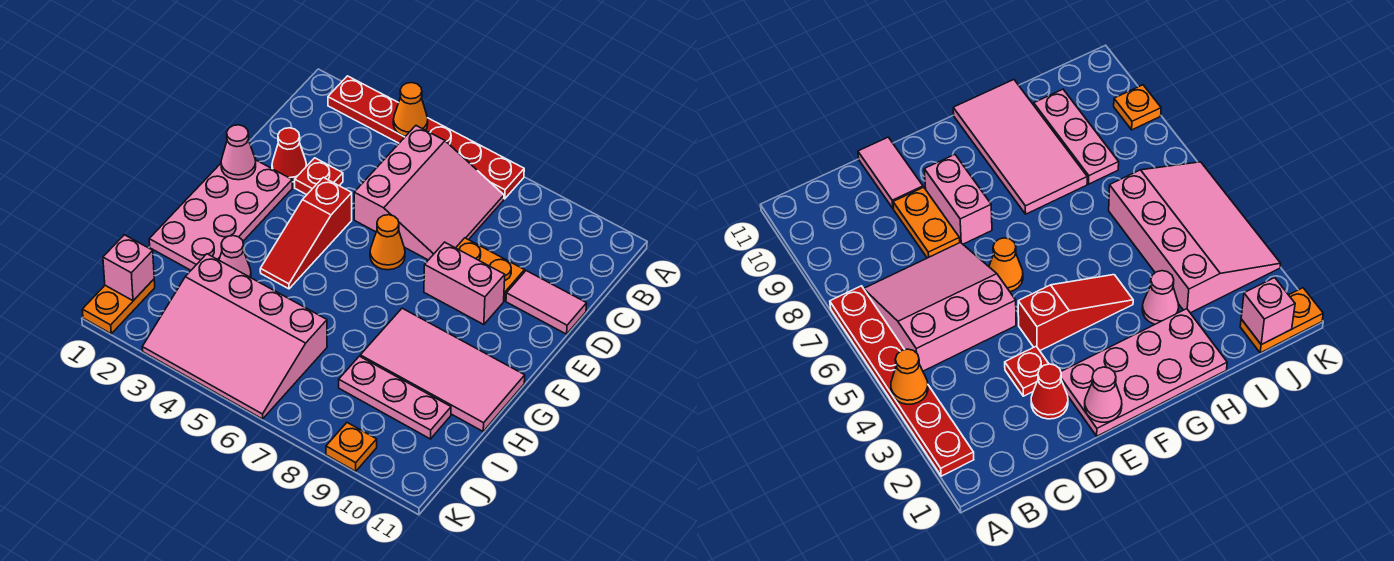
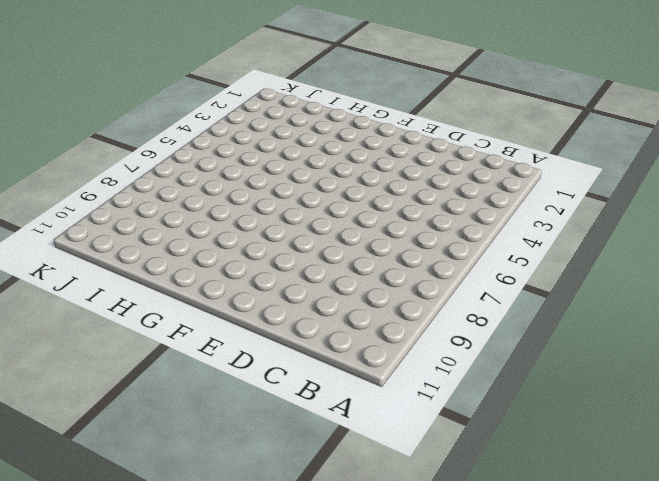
none -> red plate A2:A7 level 1
none -> pink slope B5:D7 level 1 top 5
none -> red cone D2 level 1

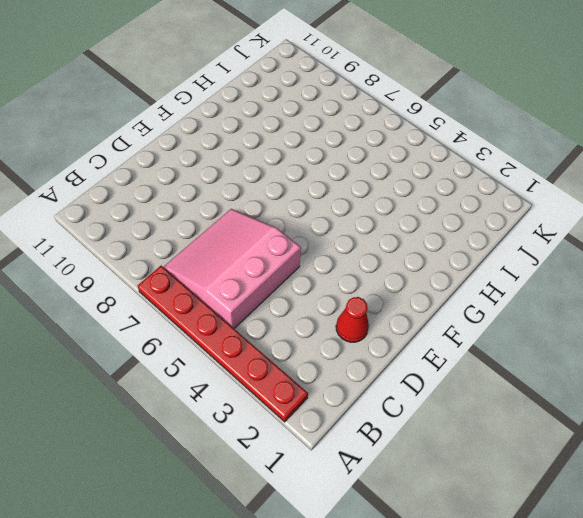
none -> red plate D3 level 1
none -> orange plate D8:D9 level 1
none -> pink tile D10:D11 level 1

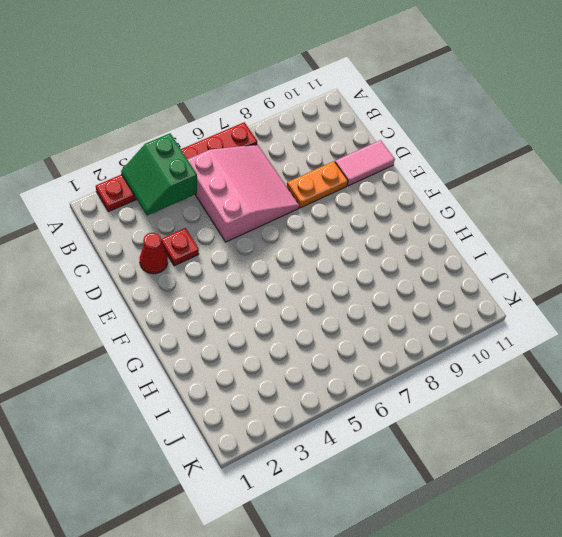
green slope A3:B4 level 2 top 4 -> orange cone A4 level 2
none -> pink plate E1:H2 level 1
none -> red slope E4:G4 level 1 top E
none -> orange cone E6 level 1

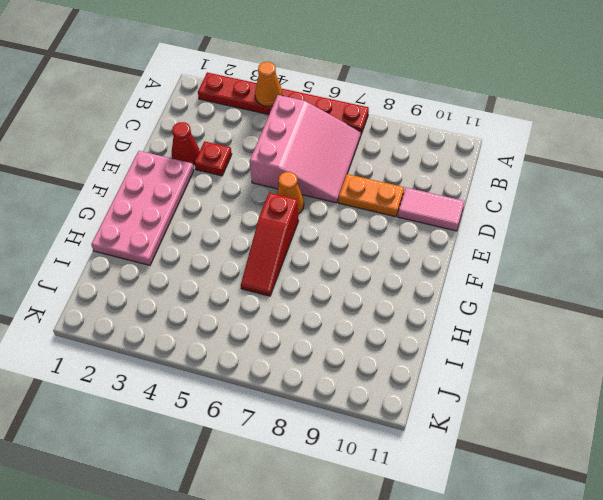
red slope F6:H6 level 1 top F -> red slope E4:G4 level 1 top E
none -> pink brick E8:E9 level 1
none -> pink tile G8:H11 level 1
none -> pink cone H3 level 1

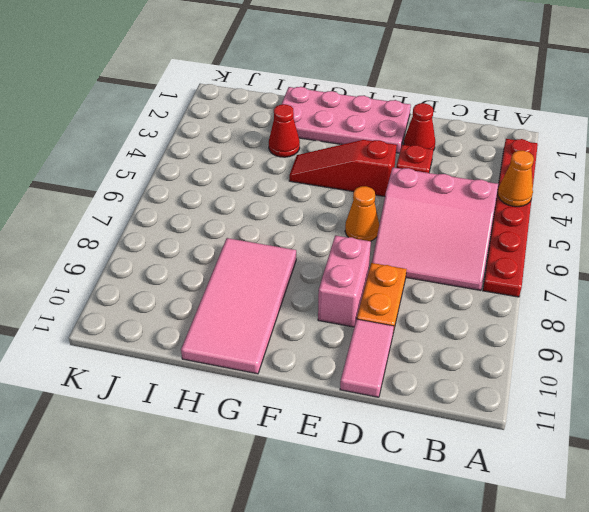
red cone H3 level 1 -> pink cone H3 level 1
none -> pink slope I3:K6 level 1 top I
none -> pink plate I8:I10 level 1
none -> orange plate J1:K1 level 1

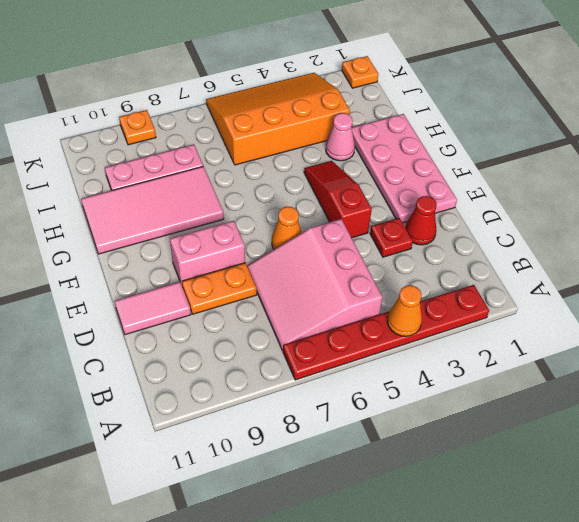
orange slope I3:K6 level 1 top I -> pink slope I3:K6 level 1 top I
orange plate K1 level 1 -> orange plate J1:K1 level 1
none -> pink cone E1 level 2
none -> pink brick J1 level 2

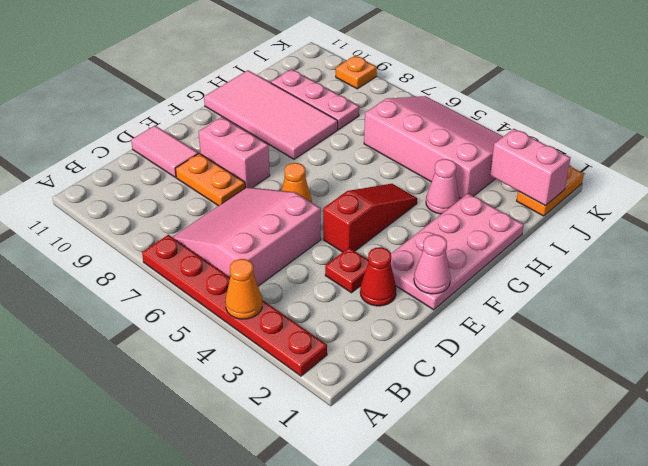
pink brick J1:J2 level 2 -> pink brick J1 level 2

